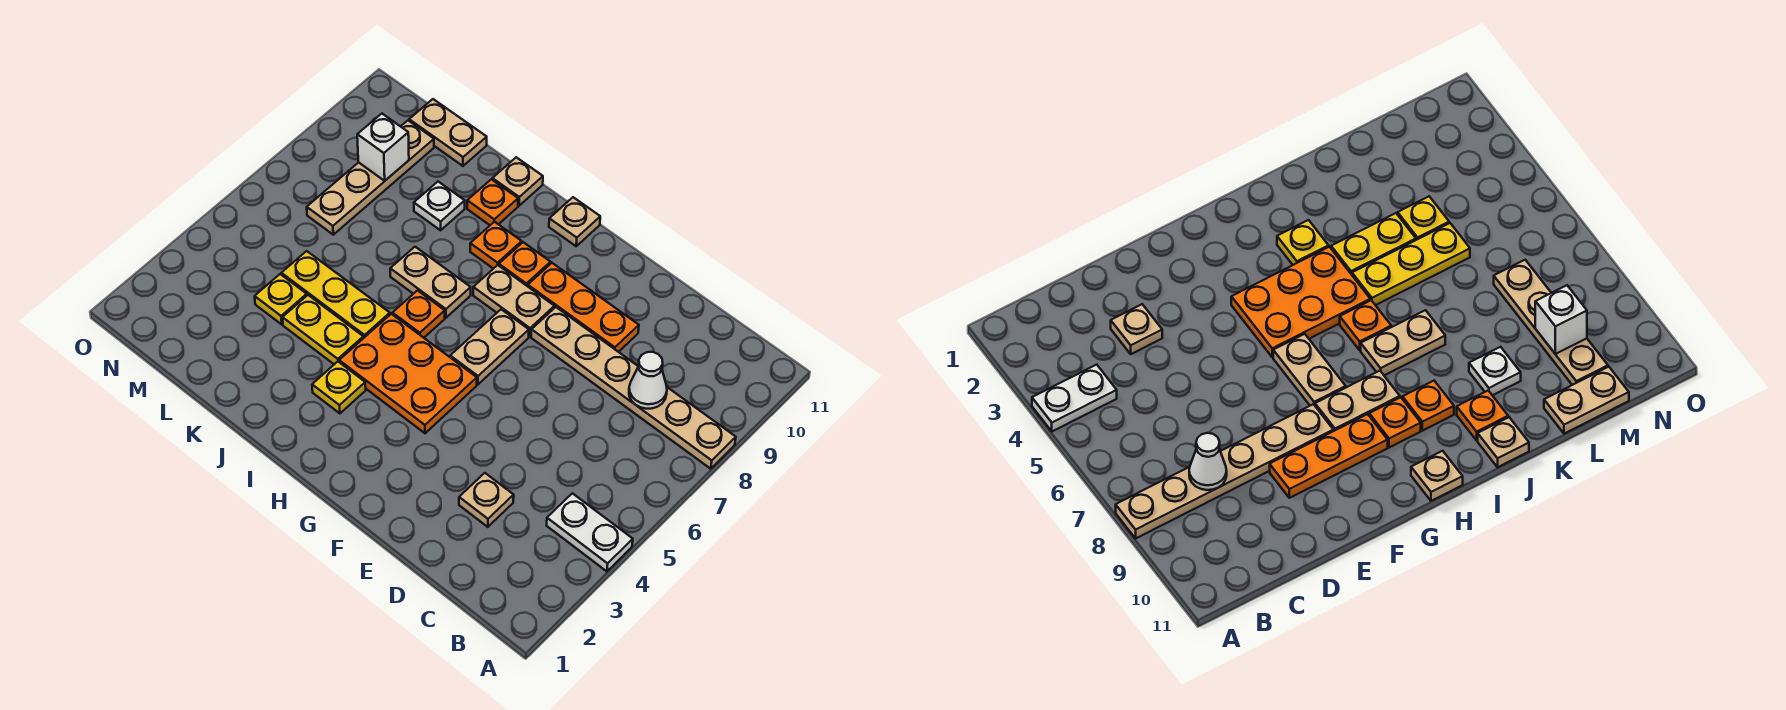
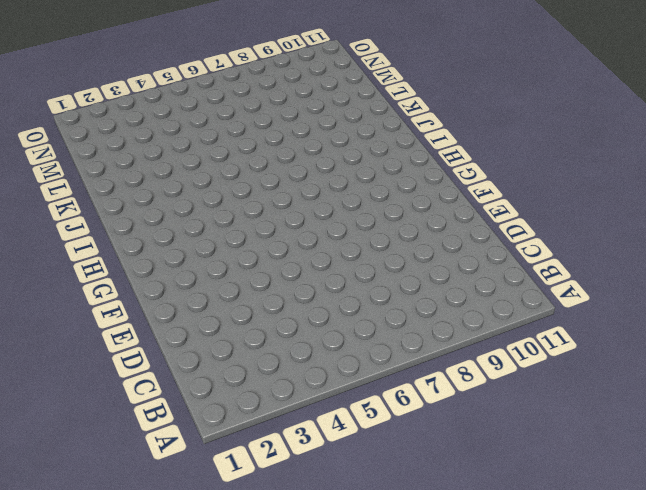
none -> white plate A4:B4 level 1
none -> tan plate A8:F8 level 1
none -> tan plate D3 level 1

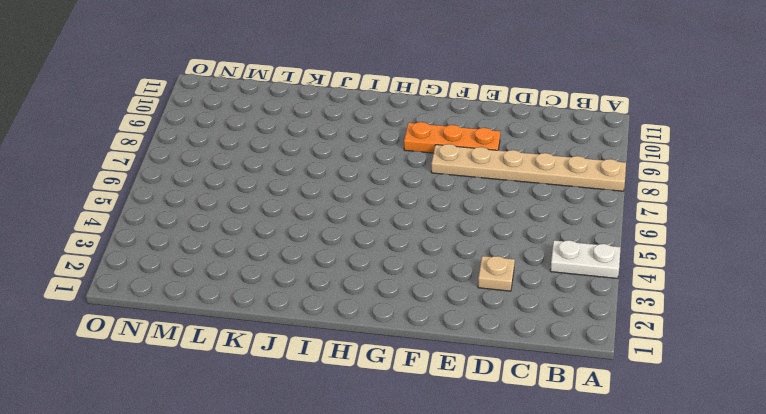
none -> orange plate G4:I5 level 1
none -> tan plate G6:G7 level 1
none -> tan plate G8:H8 level 1

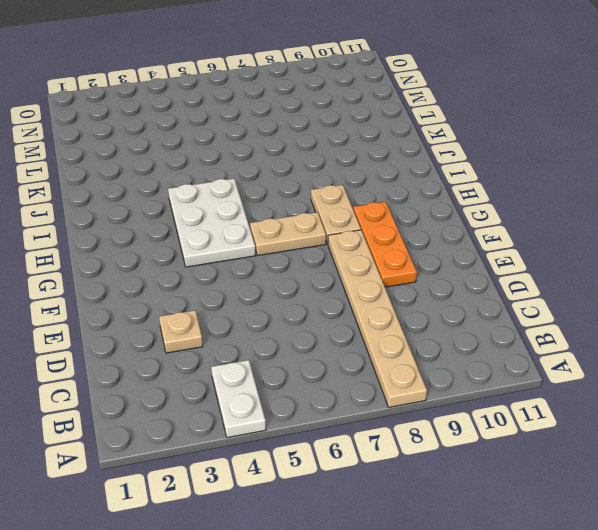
white plate G4:I5 level 1 -> orange plate G4:I5 level 1
none -> orange plate H9 level 1
none -> tan plate H11 level 1
none -> yellow plate I3 level 1

